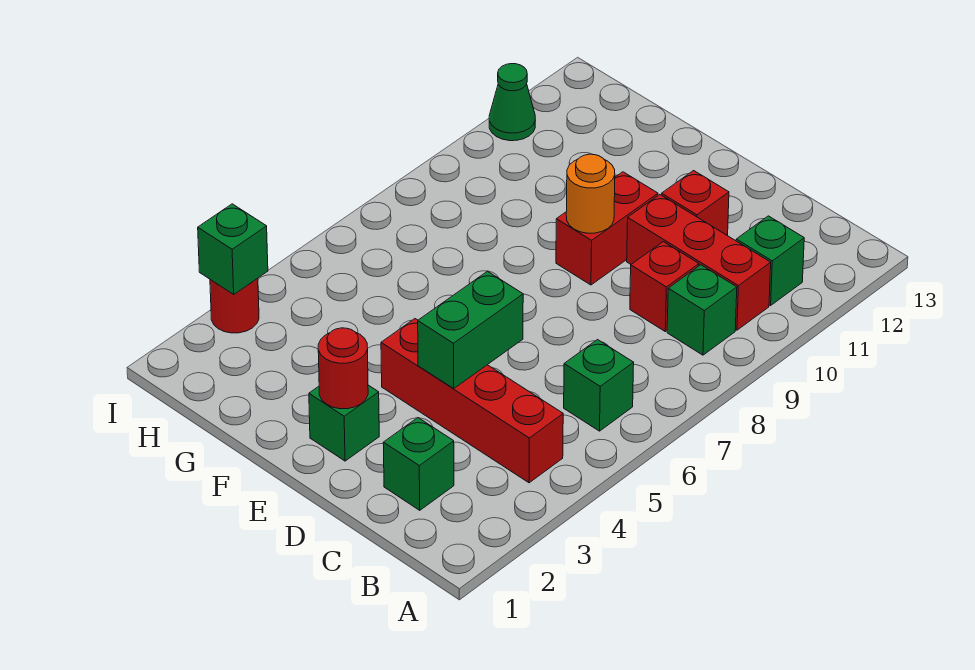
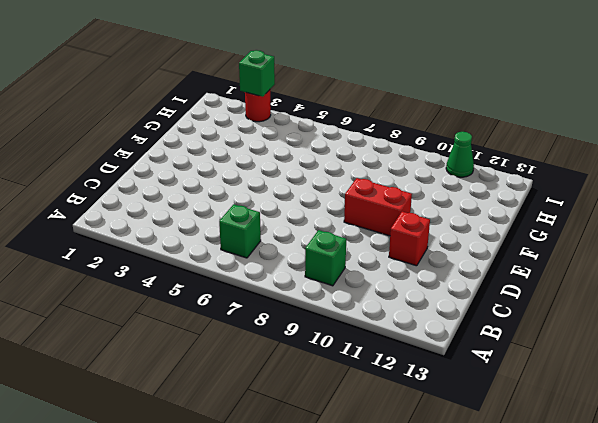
none -> red brick B4:E4 level 1
none -> red brick B10:D10 level 1
none -> green brick B11 level 1

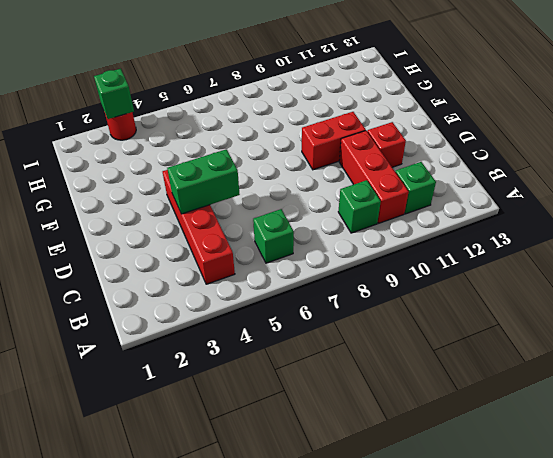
none -> green brick C2 level 1
none -> red brick C9 level 1
none -> green brick E2 level 1

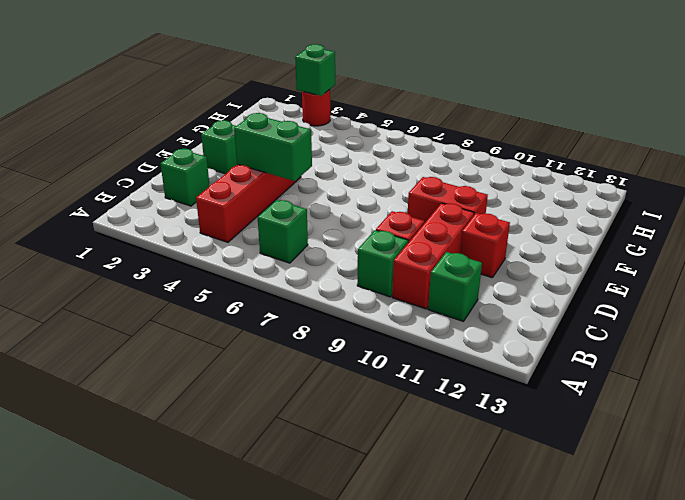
none -> green cone I11 level 1
none -> red round brick E2 level 2
none -> orange round brick E9 level 2

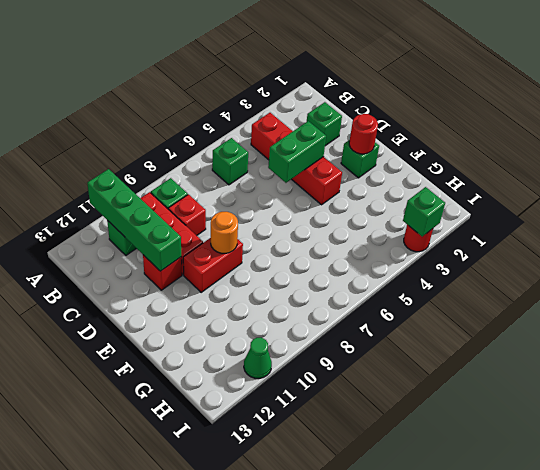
green brick A11:D11 level 2 -> none

